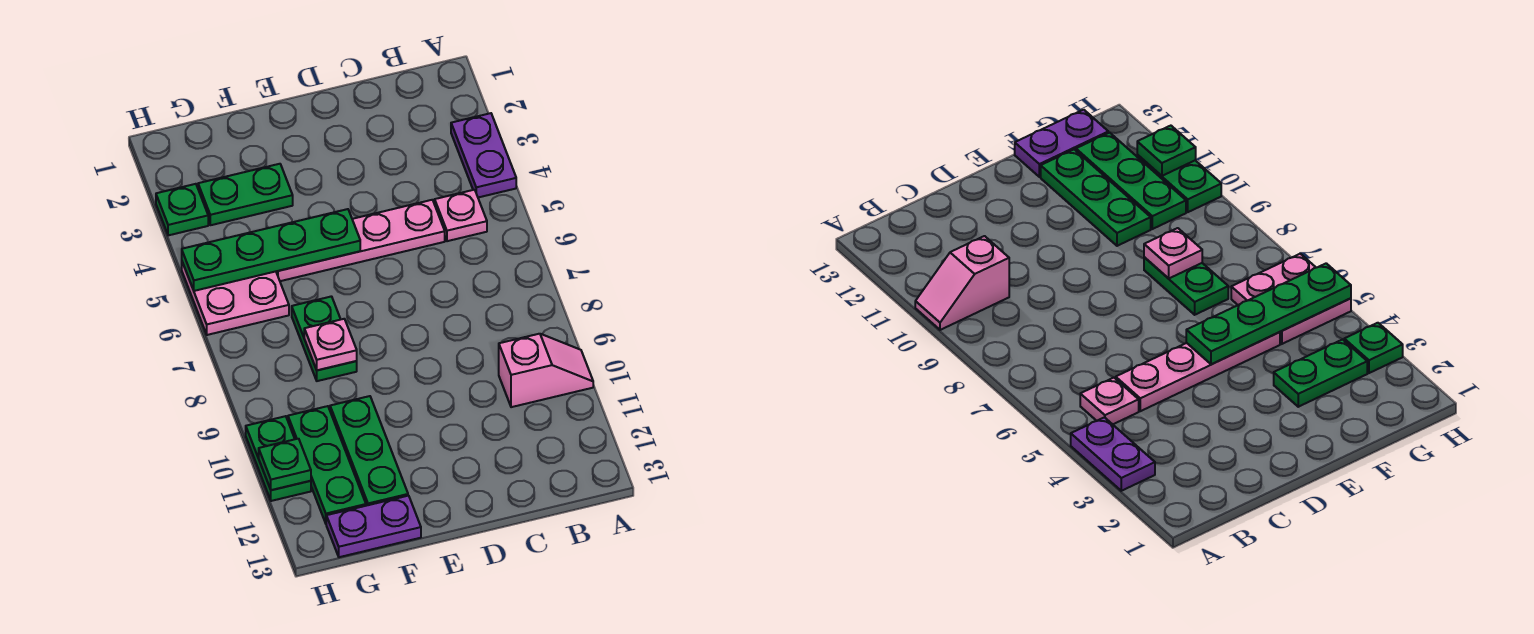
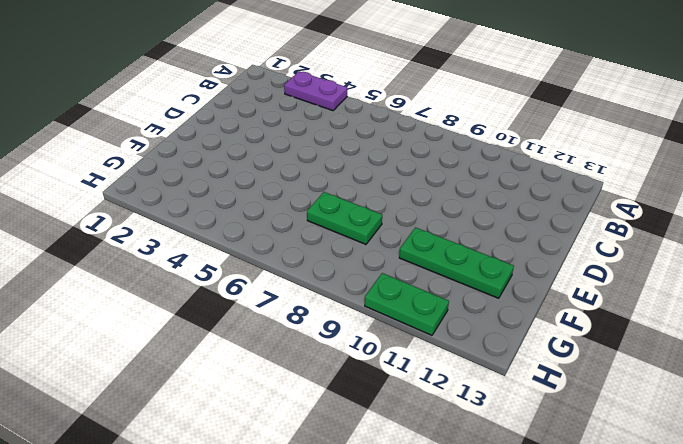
none -> pink slope A10:B10 level 1 top B
none -> pink plate B5 level 1
none -> pink plate C5:F5 level 1

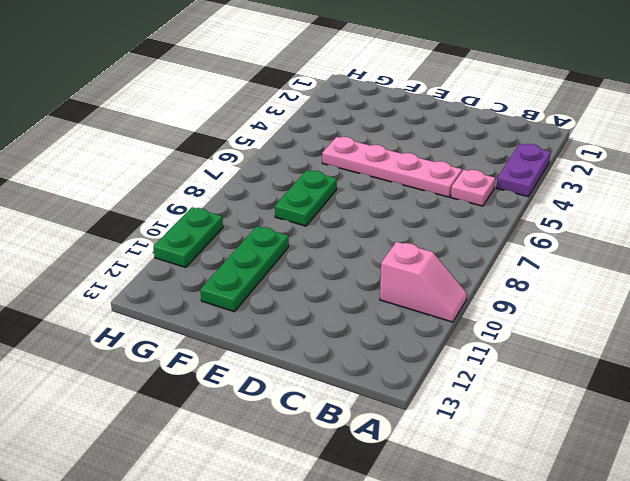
none -> green plate F3:G3 level 1
none -> purple plate F13:G13 level 1
none -> pink plate G5:H6 level 1

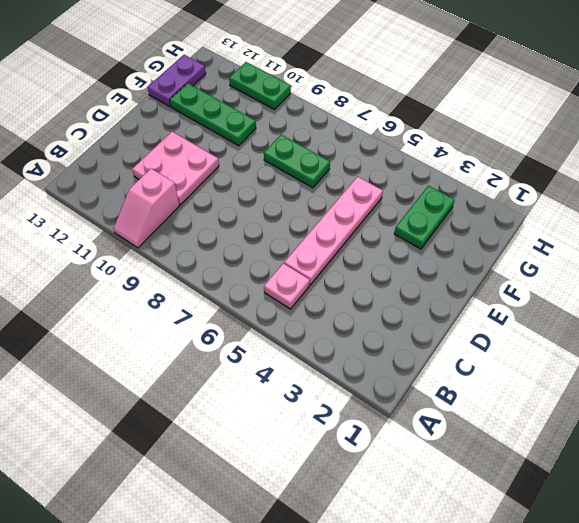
pink plate C10:D11 level 1 -> pink plate G5:H6 level 1
none -> purple plate A3:A4 level 1
none -> green plate G10:G12 level 1
none -> green plate H3 level 1

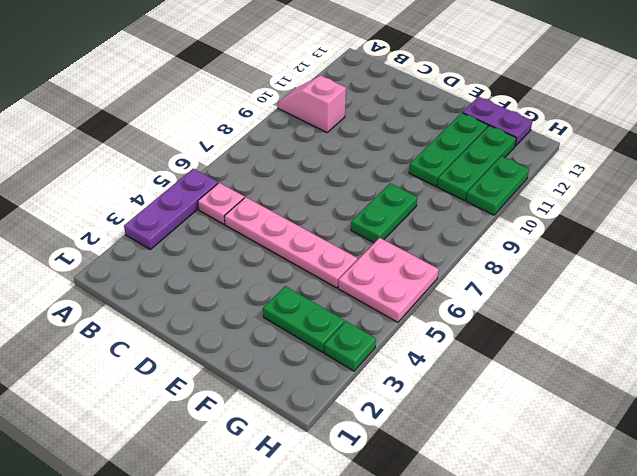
purple plate A3:A5 level 1 -> purple plate A3:A4 level 1
none -> green plate E5:H5 level 2
none -> pink plate F8 level 2
none -> green plate H11 level 2

